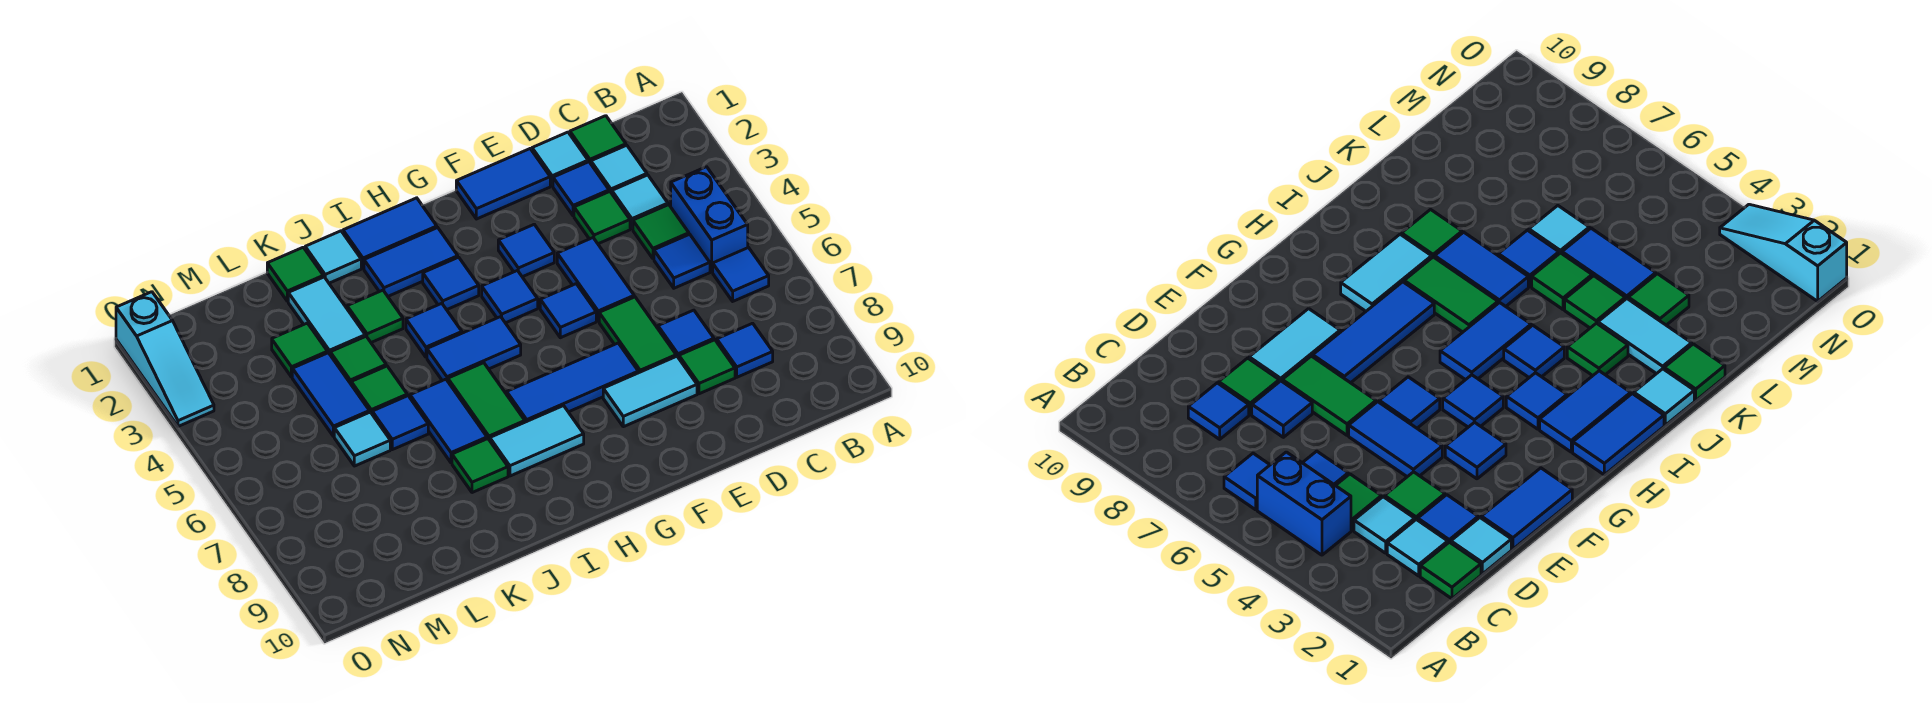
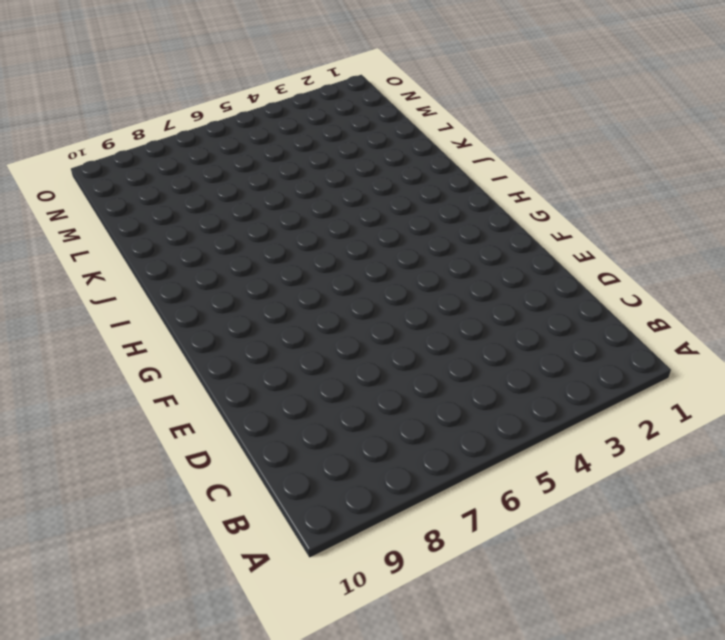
none -> blue brick B4:B5 level 1
none -> blue tile B6 level 1
none -> green tile C1 level 1
none -> cyan tile C2 level 1

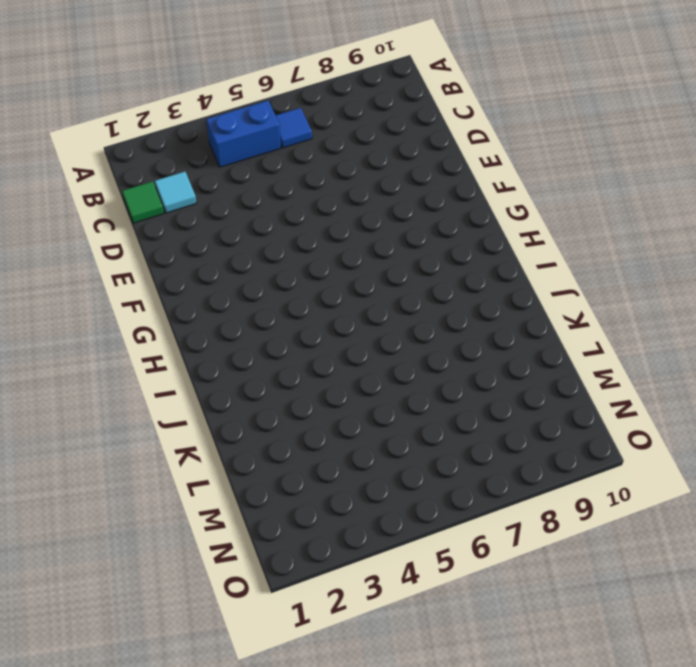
none -> cyan tile C3 level 1
none -> green tile C4 level 1
none -> blue tile C5 level 1
none -> blue tile C8 level 1

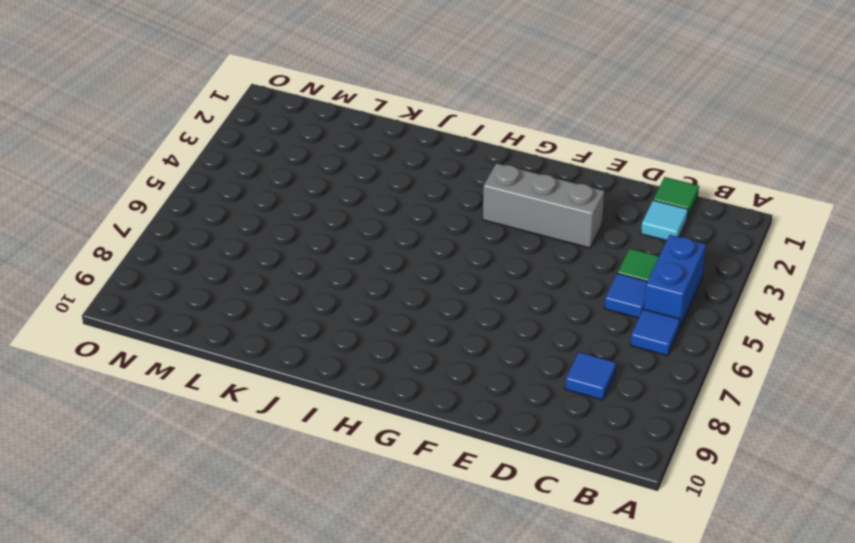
grey brick E3:G3 level 1 -> blue tile F3 level 1
none -> cyan tile C3 level 1
none -> cyan tile D1 level 1
none -> blue tile D2 level 1
none -> green tile D3 level 1

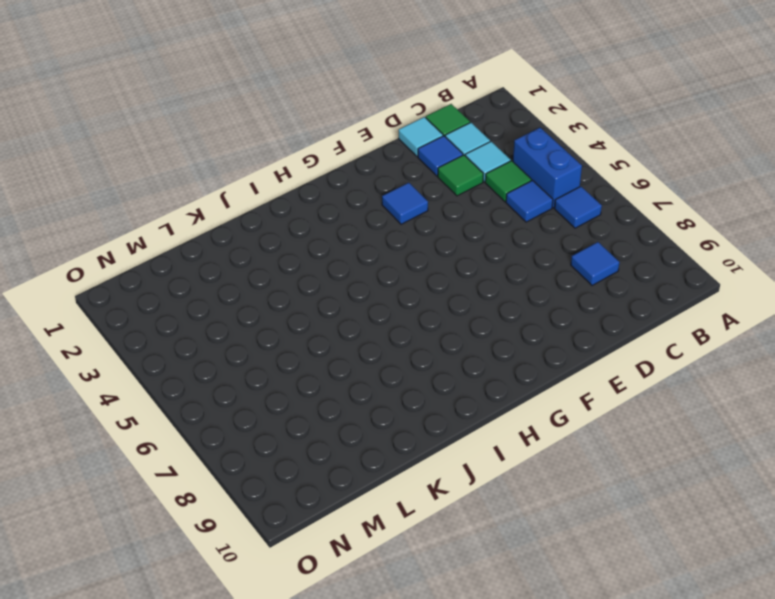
none -> blue tile D7 level 1
none -> green tile D8 level 1
none -> blue tile E1:F1 level 1
none -> blue tile E4:E5 level 1

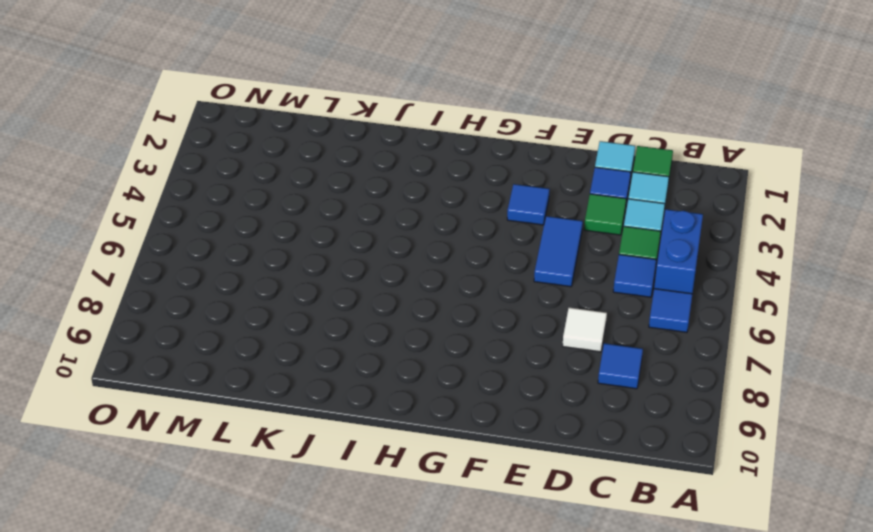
white tile D7 level 1 -> blue tile D7 level 1
none -> green tile D8 level 1
none -> blue tile E1:F1 level 1
none -> green tile E6:E7 level 1
none -> cyan tile E8:F8 level 1

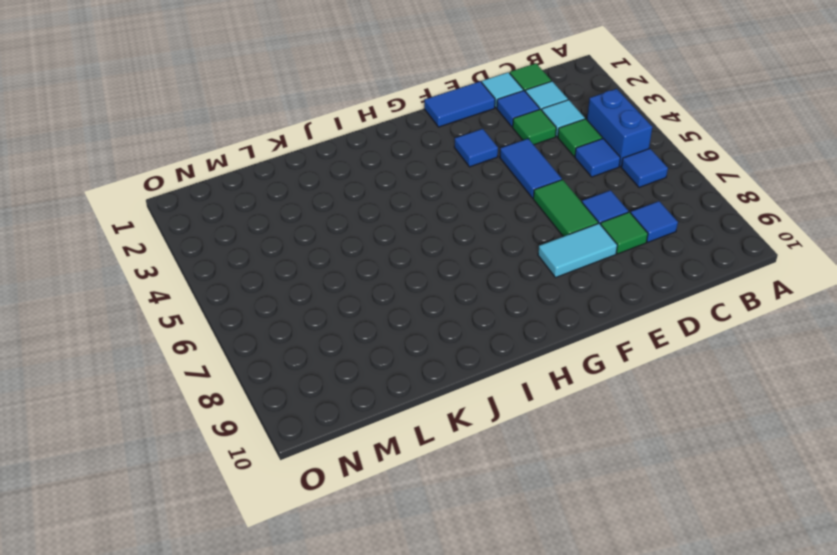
none -> blue tile F5 level 1
none -> blue tile F7:H7 level 1
none -> blue tile G4 level 1
none -> blue tile H1:I1 level 1

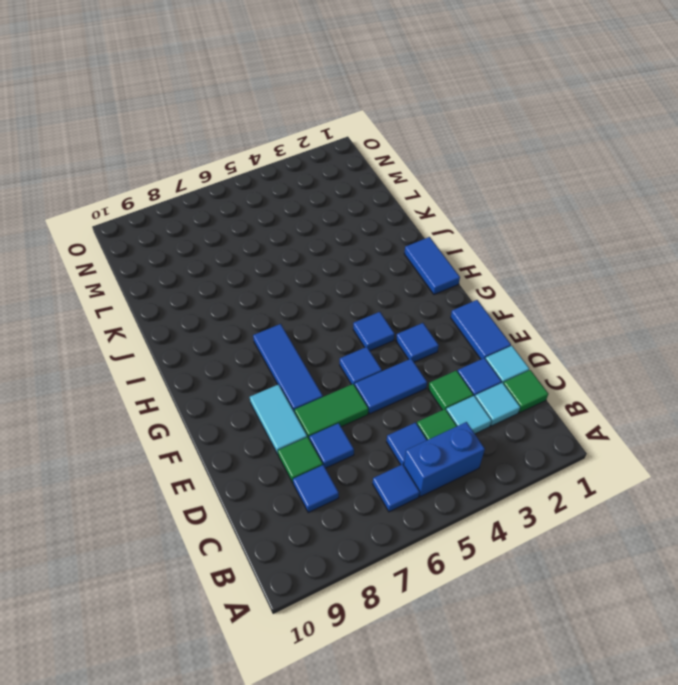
none -> blue tile H2:I2 level 1
none -> blue tile H3 level 1
none -> blue tile H5:I5 level 1
none -> cyan tile H8:I8 level 1

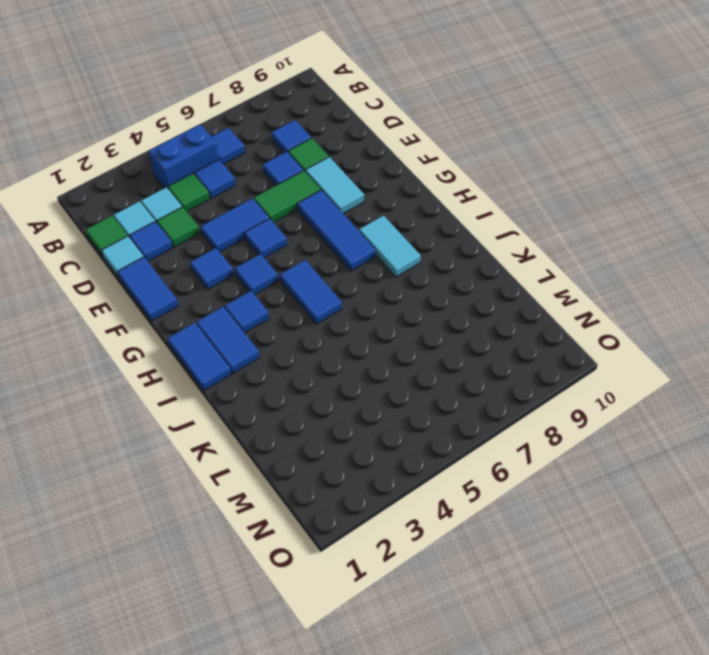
none -> blue tile I4 level 1
none -> green tile I6:I7 level 1
none -> cyan tile J1 level 1
none -> green tile J3 level 1

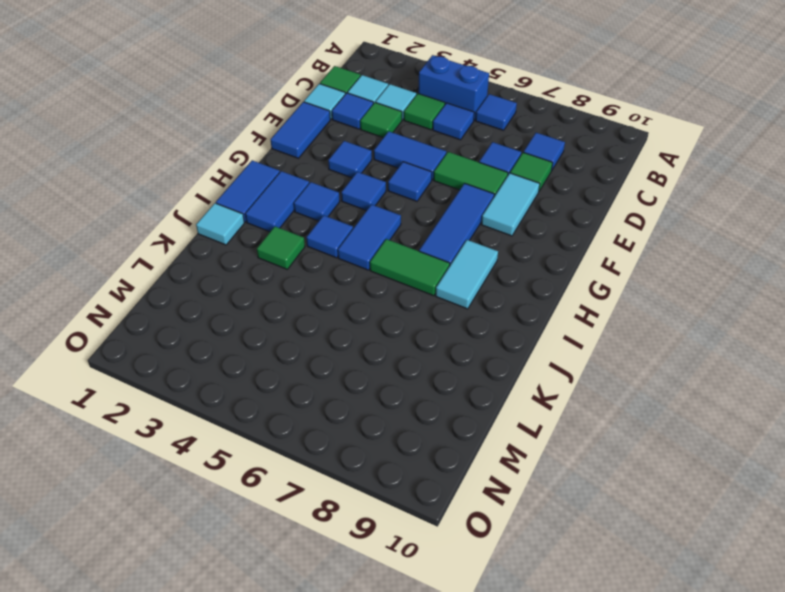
none -> blue tile J6:J7 level 1
none -> green tile J8 level 1
none -> green tile K1 level 1
none -> cyan tile K2:K3 level 1

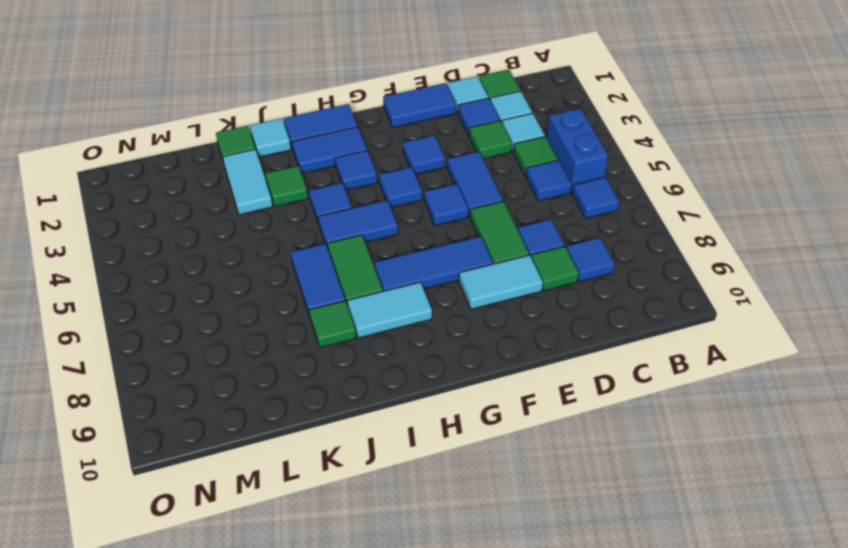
none -> green tile K4 level 1
none -> green tile K5 level 1
none -> blue tile K6 level 1
none -> green tile L3 level 1

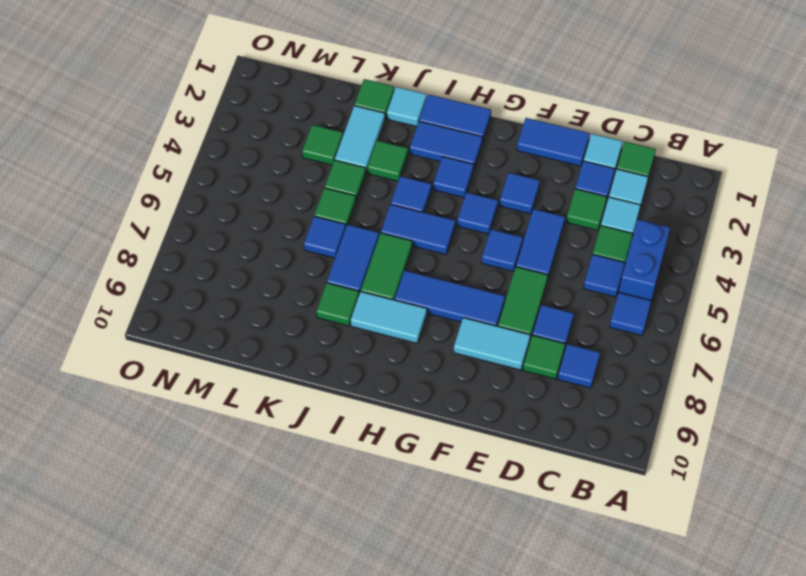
none -> blue tile L4:L5 level 1
none -> cyan tile L6 level 1
none -> cyan slope O1:O3 level 1 top 1

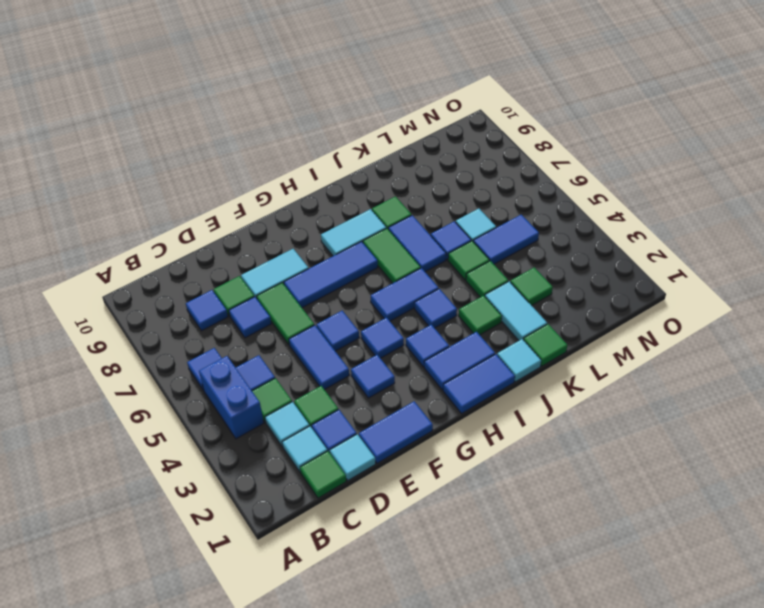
blue tile L5:M5 level 1 -> blue tile L4:L5 level 1
none -> cyan slope O1:O3 level 1 top 1

